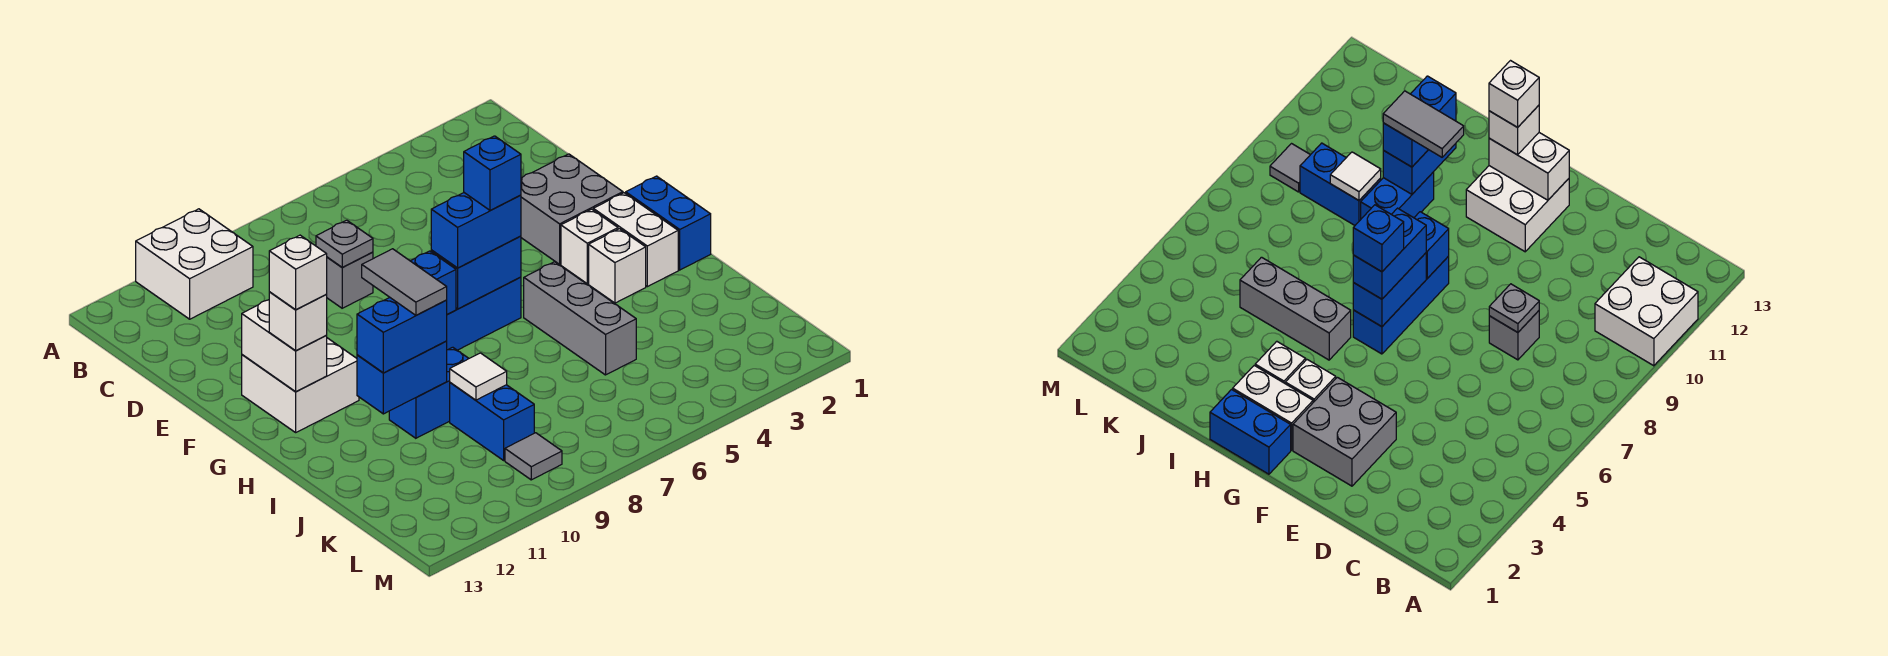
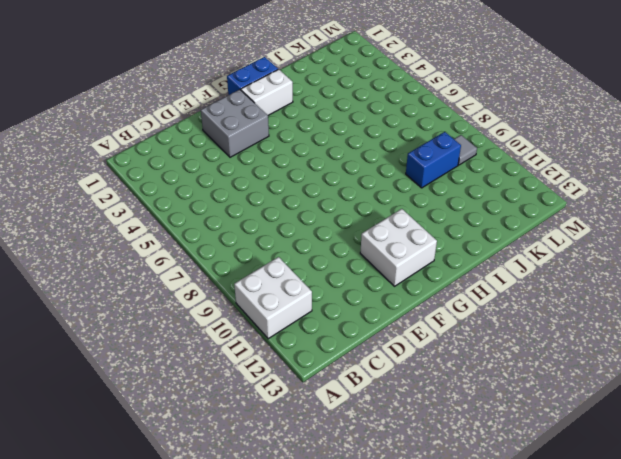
none -> grey brick D8 level 1
none -> white brick G3 level 1
none -> blue brick G6:G8 level 1

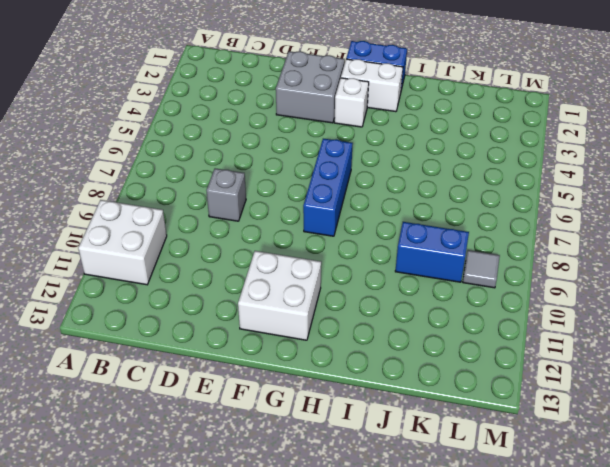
none -> white brick H3 level 1
none -> grey brick H5:J5 level 1
none -> blue brick I9:I10 level 1

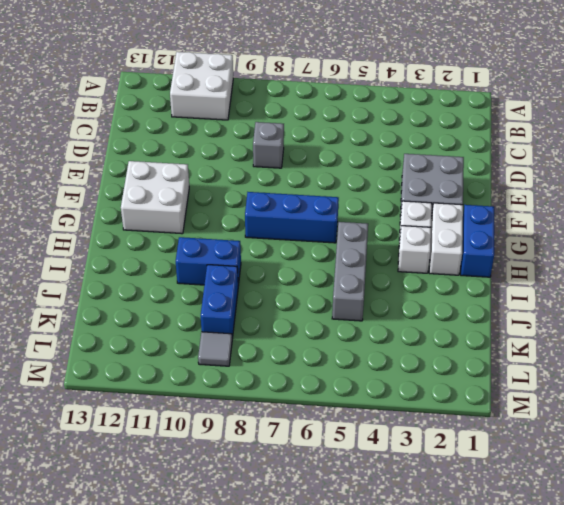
none -> grey plate D8 level 2
none -> white brick F12:G12 level 2
none -> blue brick G6:G7 level 2

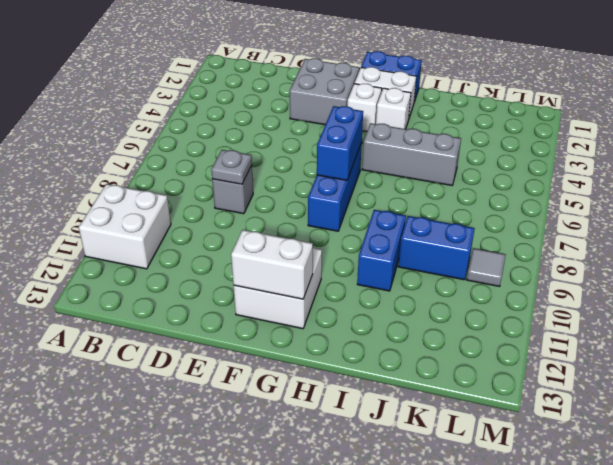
none -> blue brick G8 level 2
none -> blue brick I10:I11 level 2
none -> white tile J9 level 2

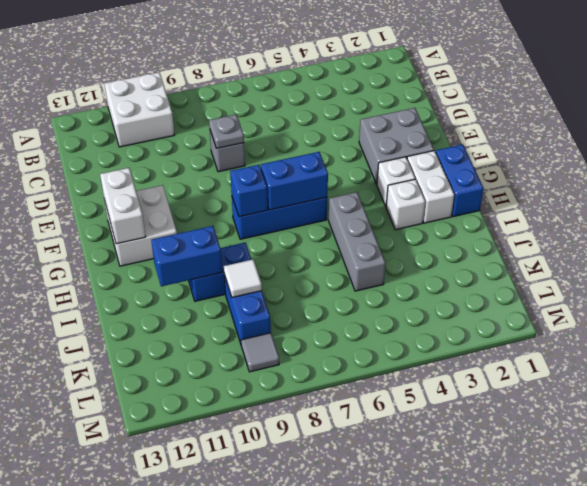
none -> blue brick G6:G7 level 3
none -> white brick G12 level 3
none -> blue brick I10:I11 level 3

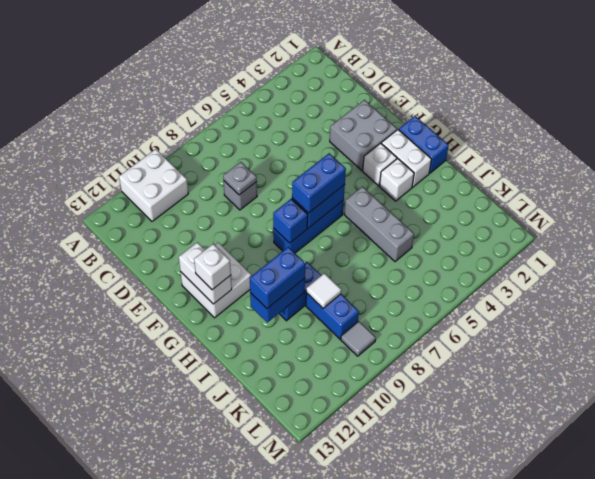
none -> blue brick G6 level 4
none -> white brick G12 level 4
none -> grey tile H10:I10 level 4

